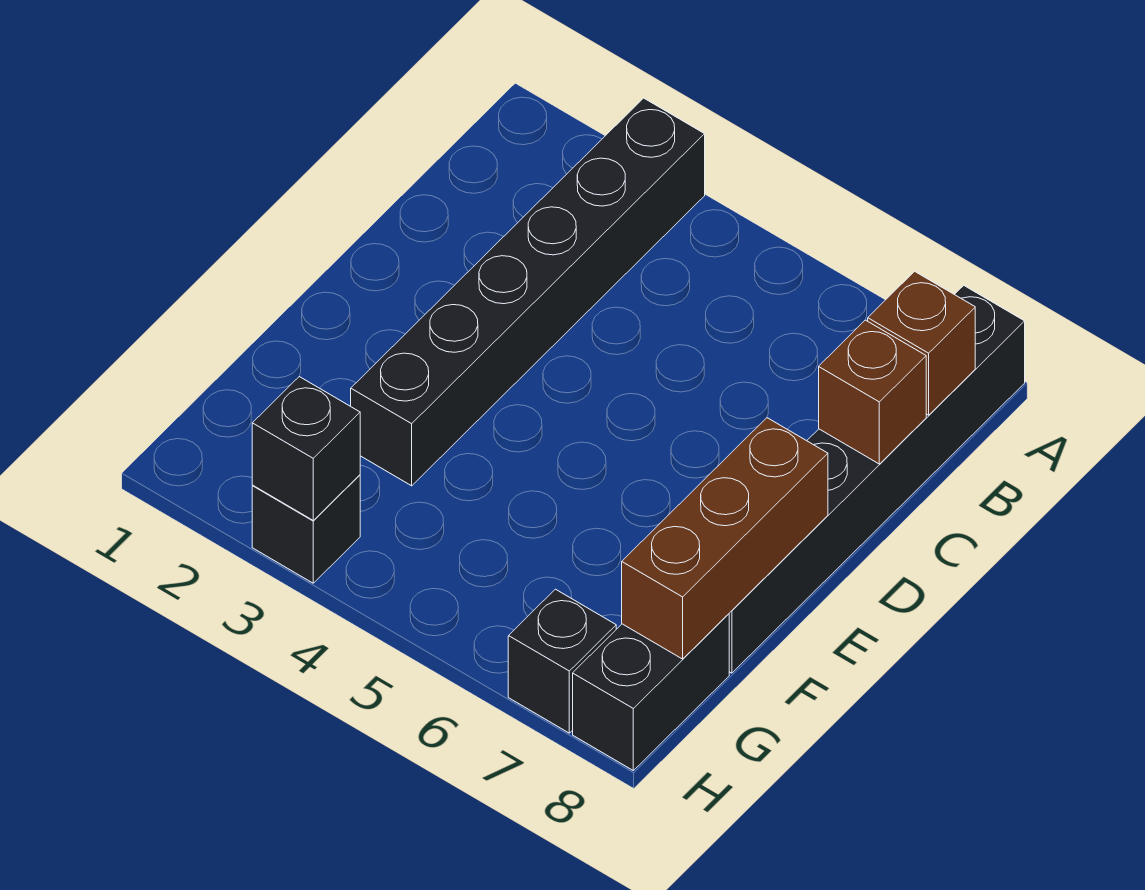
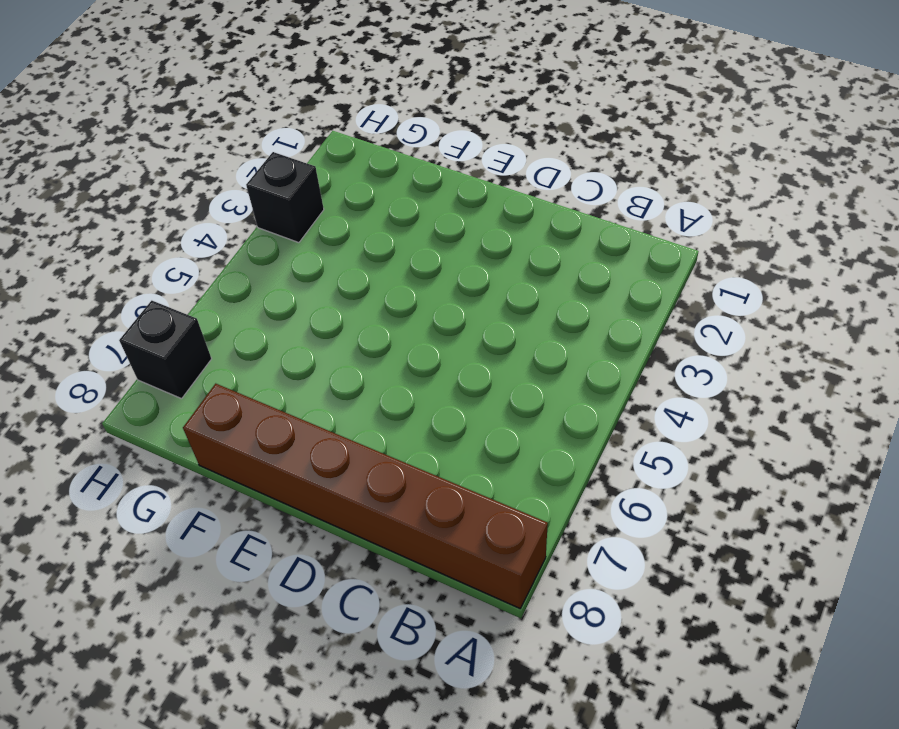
brown brick A8:F8 level 1 -> black brick A8:F8 level 1
none -> black brick A3:F3 level 1
none -> black brick G8:H8 level 1

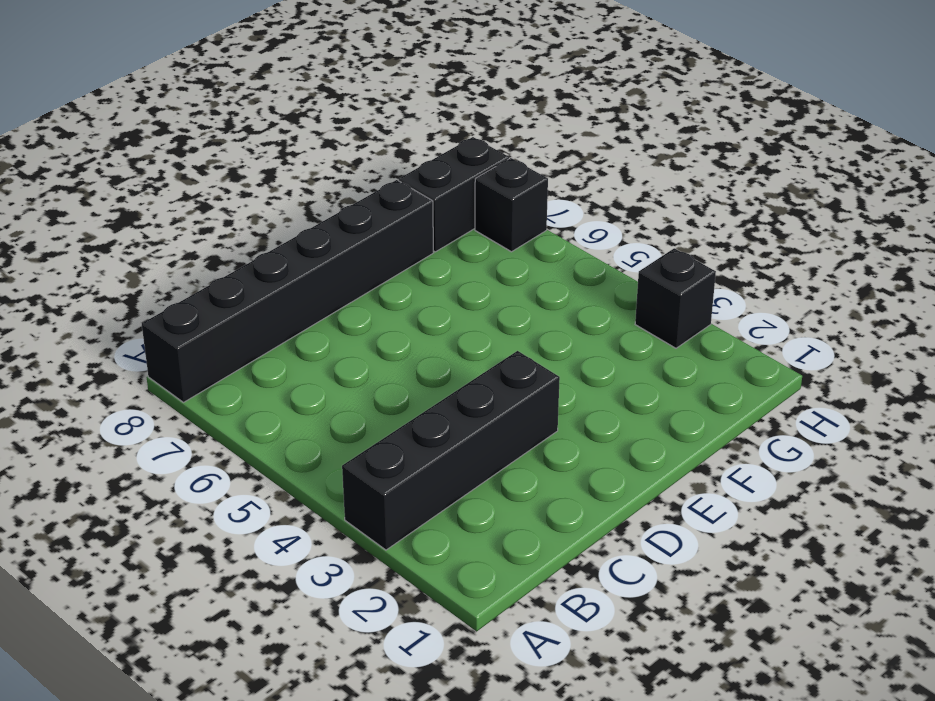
black brick A3:D3 level 1 -> black brick A3:F3 level 1
none -> brown brick B8 level 2
none -> brown brick C8 level 2

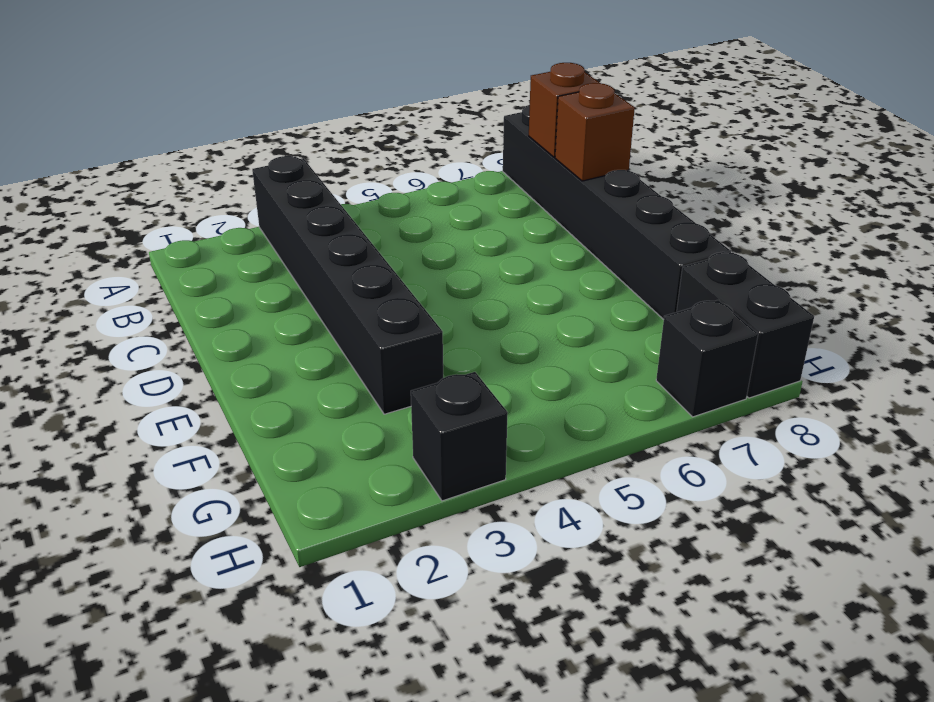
none -> brown brick E8:G8 level 2
none -> black brick H3 level 2

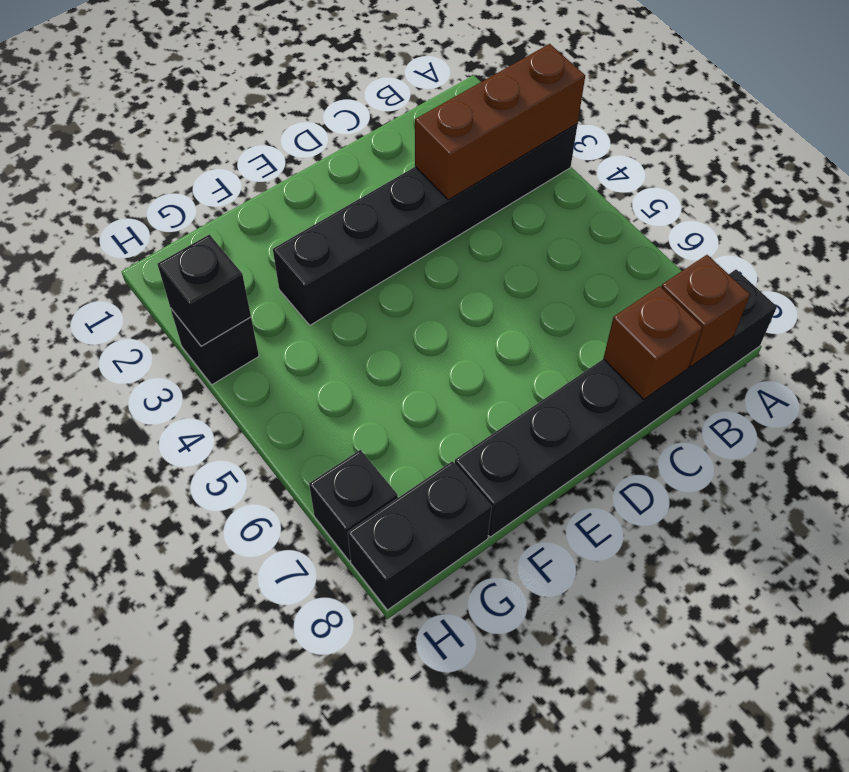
brown brick A3:C3 level 2 -> brown brick E8:G8 level 2

